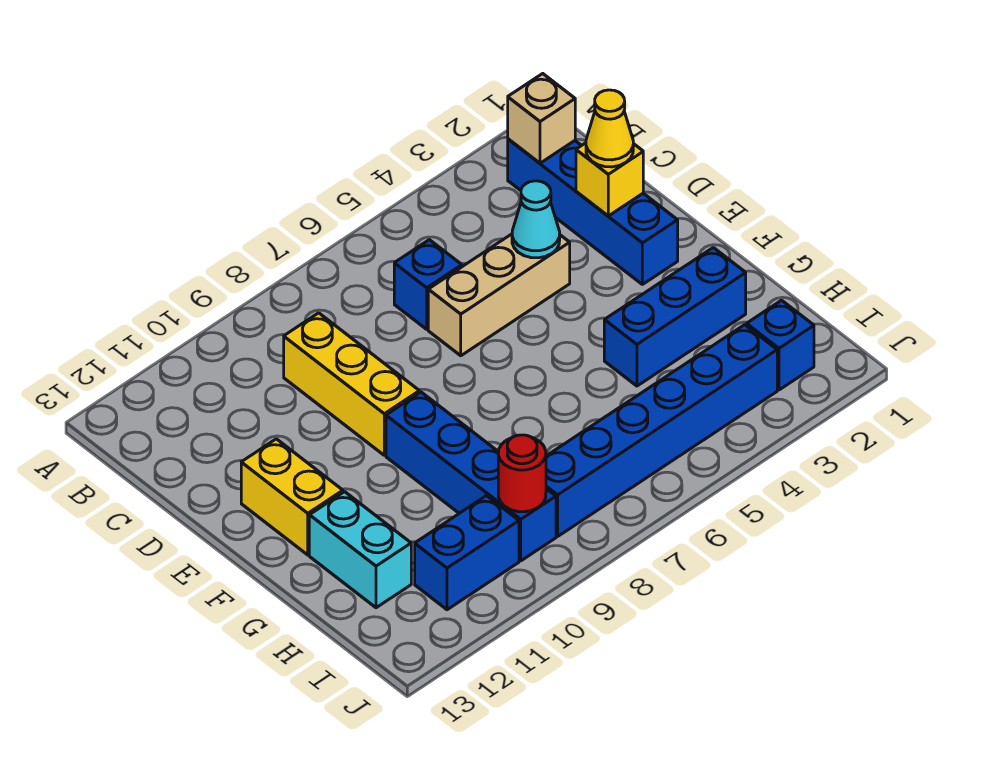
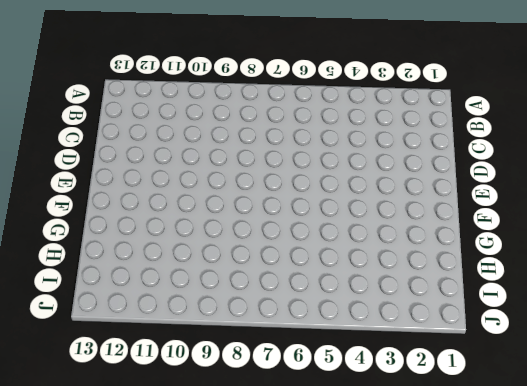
none -> blue brick B2:E2 level 1
none -> blue brick C6 level 1
none -> yellow brick C9:E9 level 1

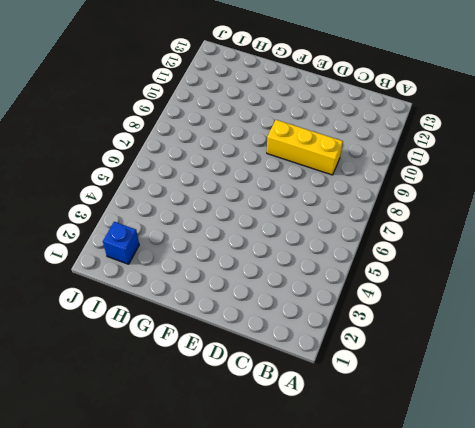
none -> blue brick B2:E2 level 1
none -> blue brick C6 level 1
none -> tan brick D4:D6 level 1

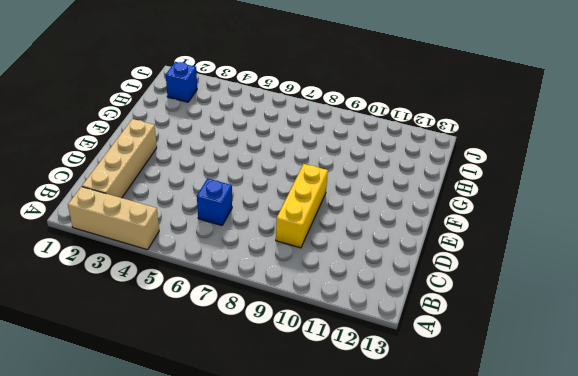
tan brick A2:A4 level 1 -> tan brick D4:D6 level 1
tan brick B2:E2 level 1 -> blue brick B2:E2 level 1
none -> yellow brick E12:F12 level 1
none -> blue brick F9:I9 level 1
none -> blue brick G2:G4 level 1

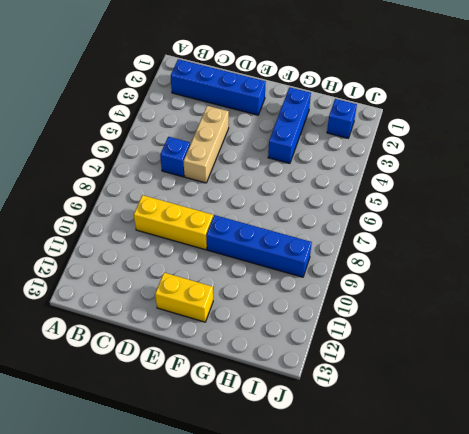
none -> cyan brick G12:H12 level 1
none -> blue brick I3:I8 level 1
none -> blue brick I10:I11 level 1

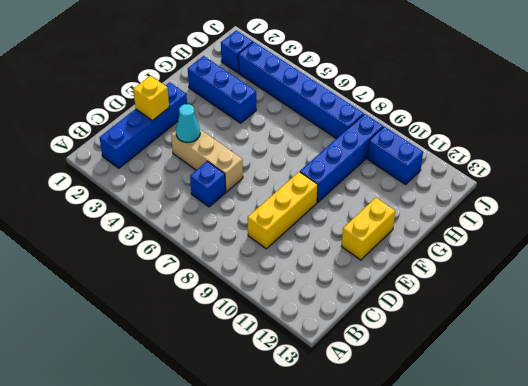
none -> cyan brick G12:H12 level 1
none -> tan brick B2 level 2
none -> red round brick I9 level 2

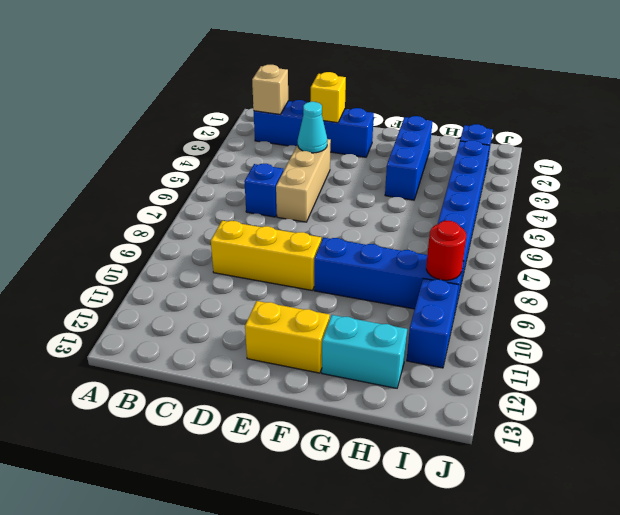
none -> yellow cone D2 level 3

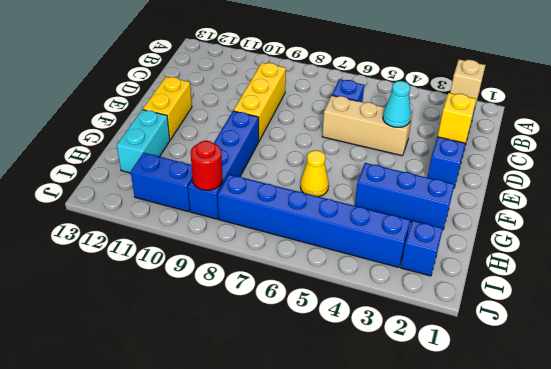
yellow cone G6 level 1 -> yellow cone D2 level 3

